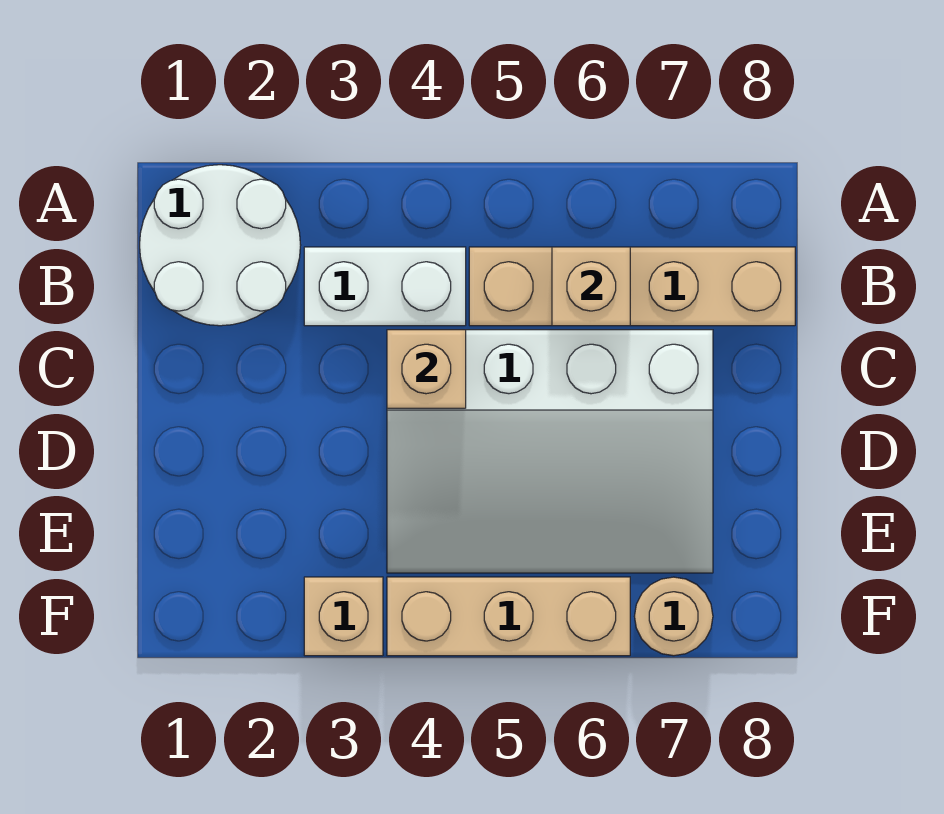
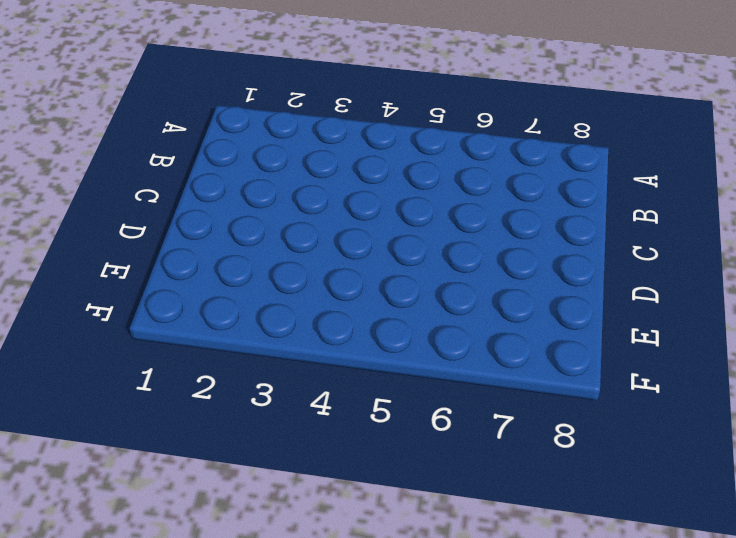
none -> white round brick A1:B2 level 1
none -> white brick B3:B4 level 1

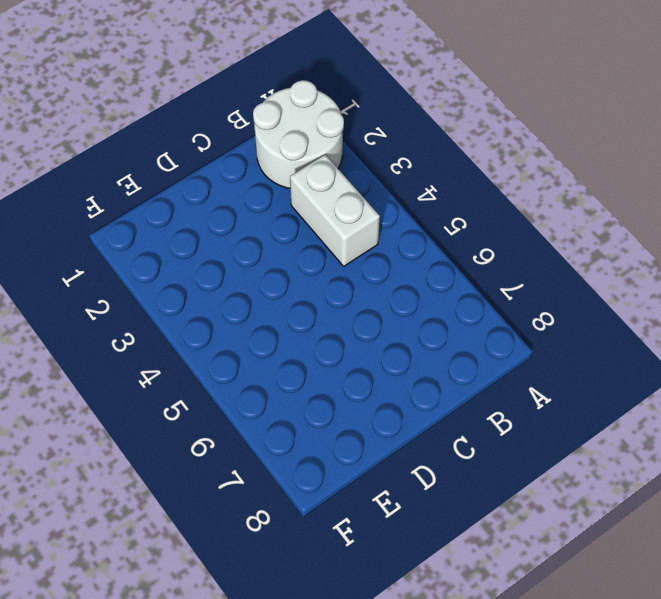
none -> tan brick B5:B8 level 1
none -> white slope C4:E7 level 1 top C

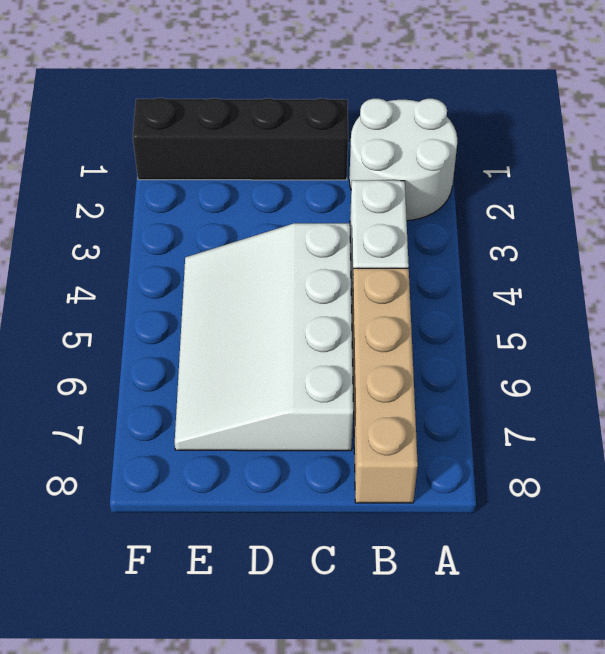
black brick C1:F1 level 1 -> none
none -> tan brick F3 level 1
none -> tan brick F4:F6 level 1

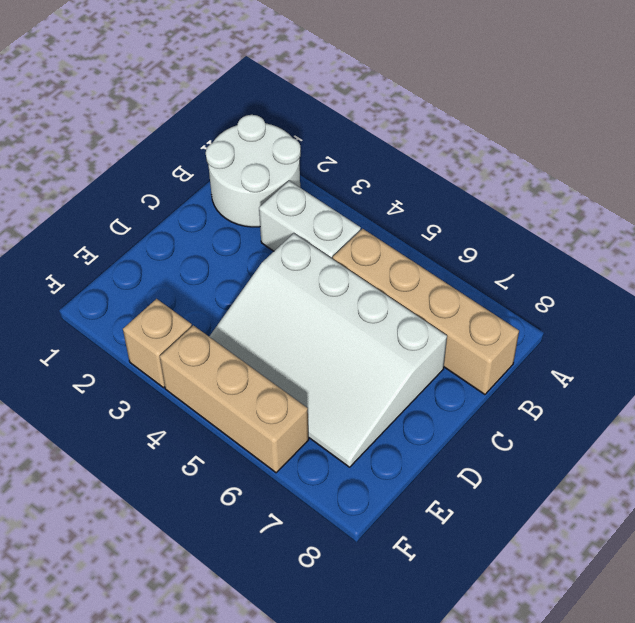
none -> tan round brick F7 level 1
none -> tan brick B6 level 2

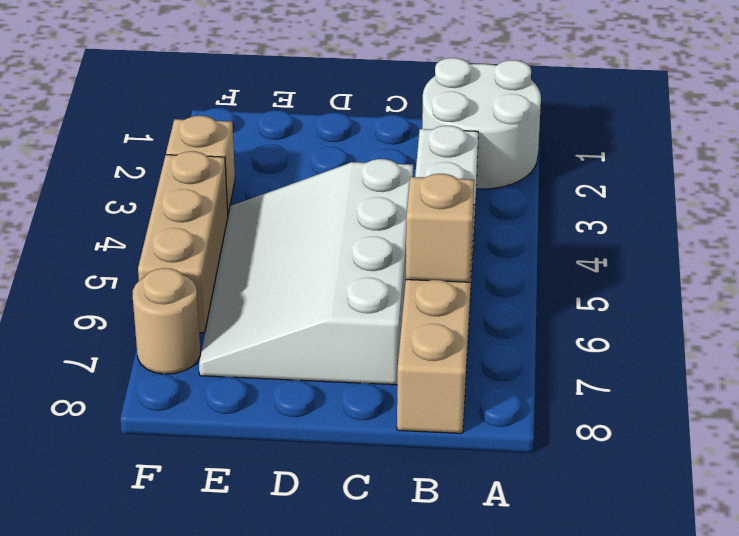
none -> tan brick C4 level 2

